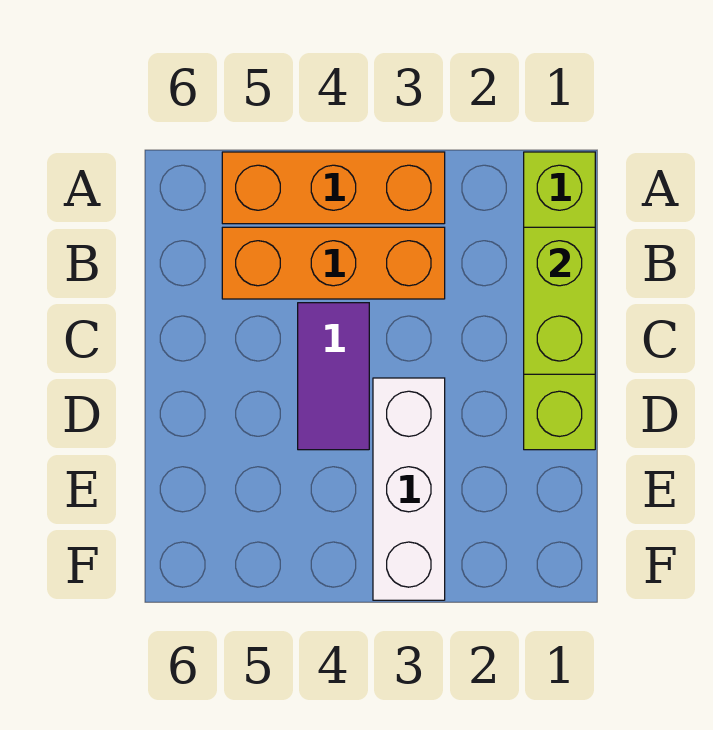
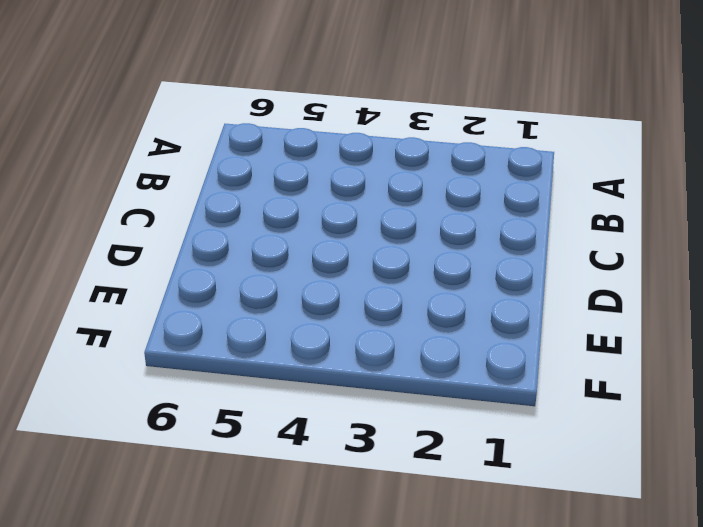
none -> lime brick A1:D1 level 1
none -> orange brick A3:A5 level 1

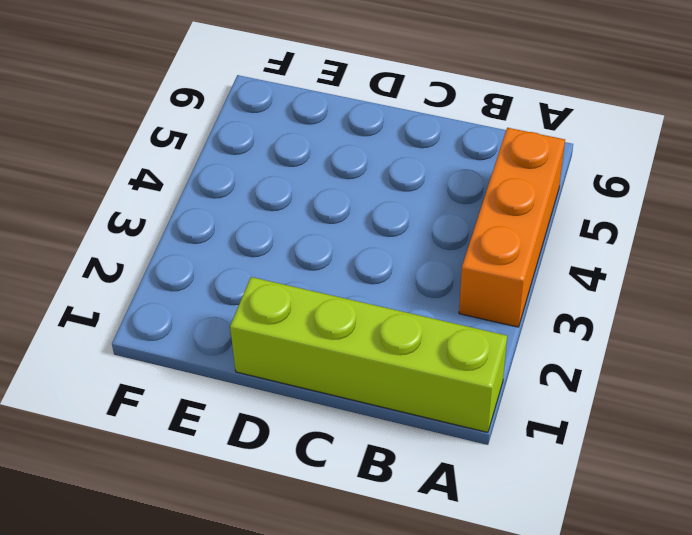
none -> orange brick B3:B5 level 1
none -> purple tile C4:D4 level 1

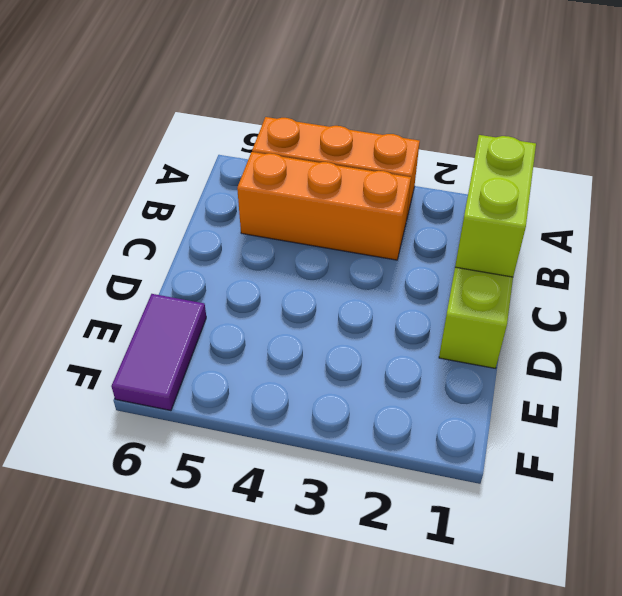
purple tile E6:F6 level 1 -> purple tile C4:D4 level 1
none -> white brick D3:F3 level 1

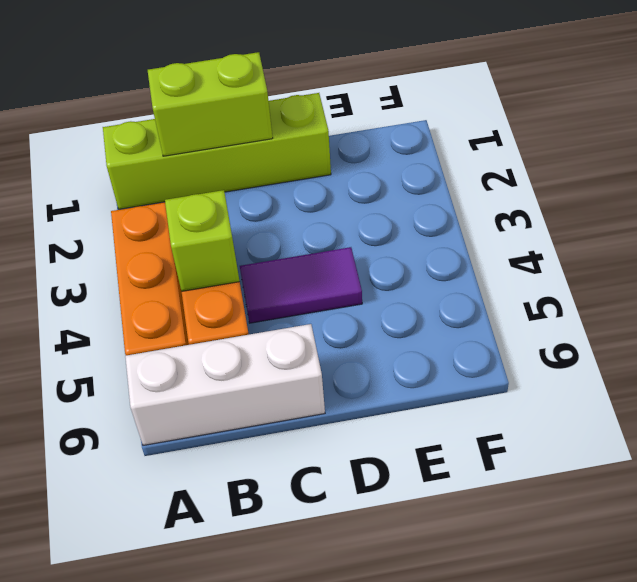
white brick A6:C6 level 1 -> white brick D3:F3 level 1
lime brick B4 level 2 -> none

